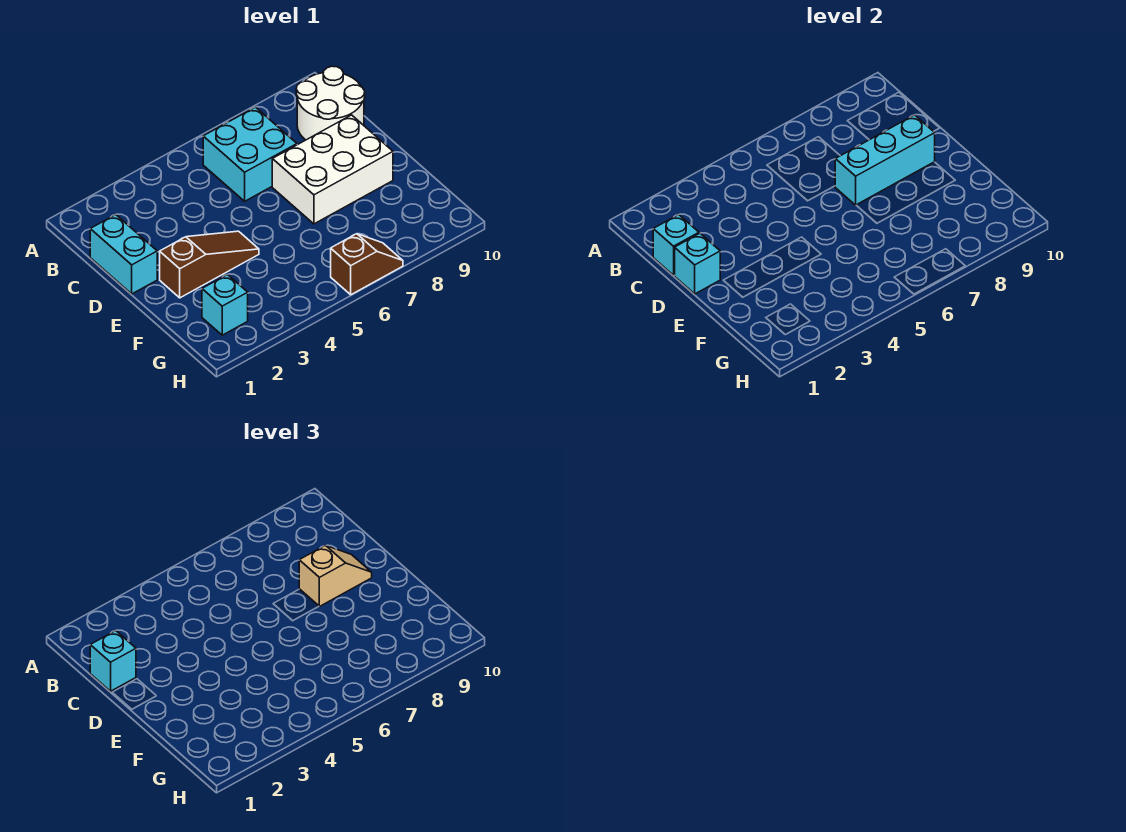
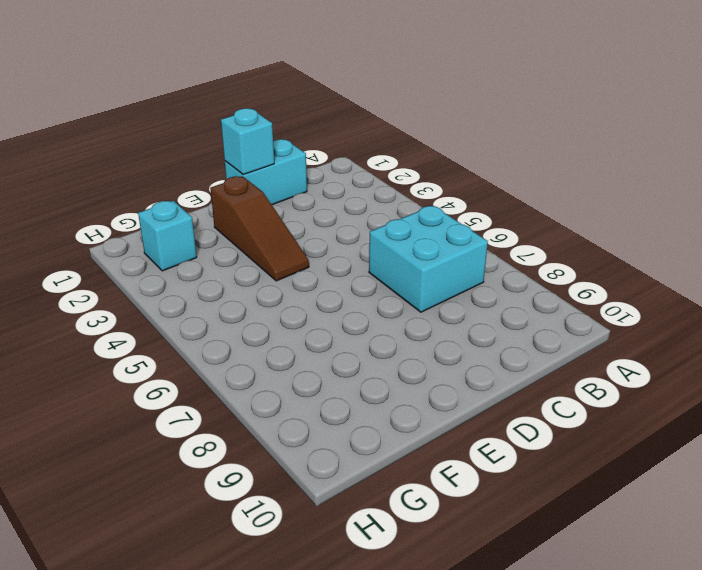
none -> white round brick B9:C10 level 1
none -> white brick D7:E9 level 1
none -> brown slope H6:H7 level 1 top 6

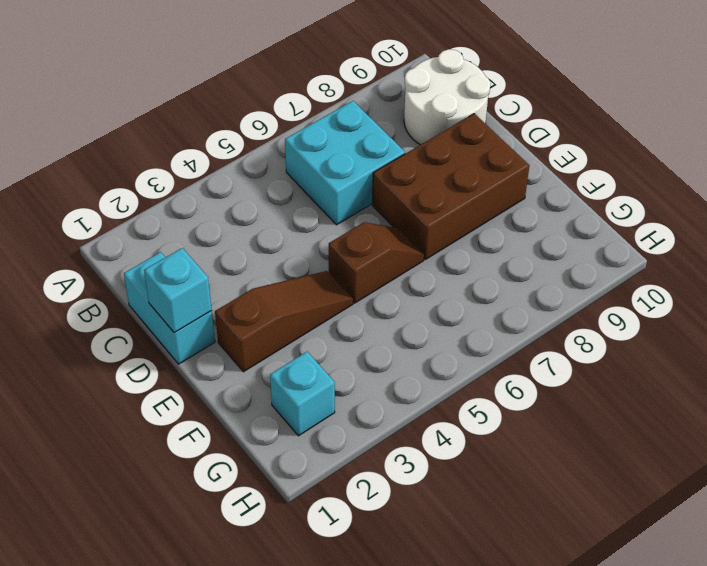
brown brick D7:E9 level 1 -> white brick D7:E9 level 1
brown slope E5:E6 level 1 top 5 -> brown slope H6:H7 level 1 top 6
none -> cyan brick C1 level 2
none -> cyan brick D7:D9 level 2
none -> cyan brick C1 level 3

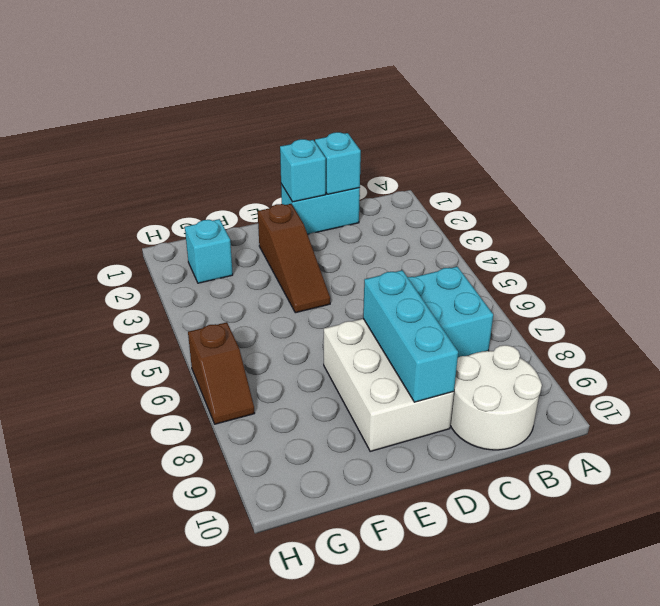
none -> cyan brick C1 level 3
none -> tan slope D8:D9 level 3 top 8

